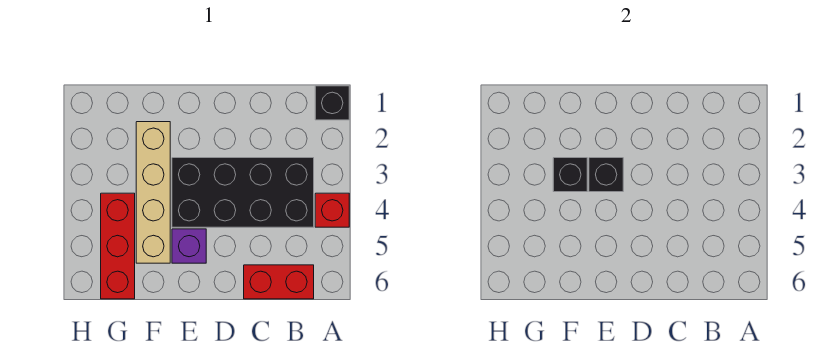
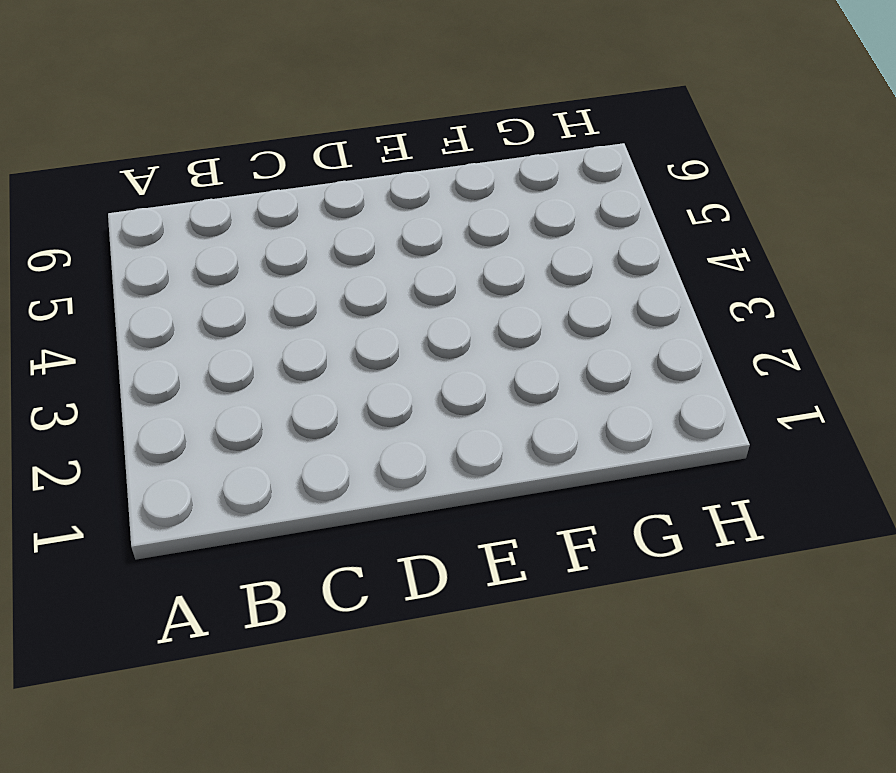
none -> black brick A1 level 1
none -> red brick A4 level 1

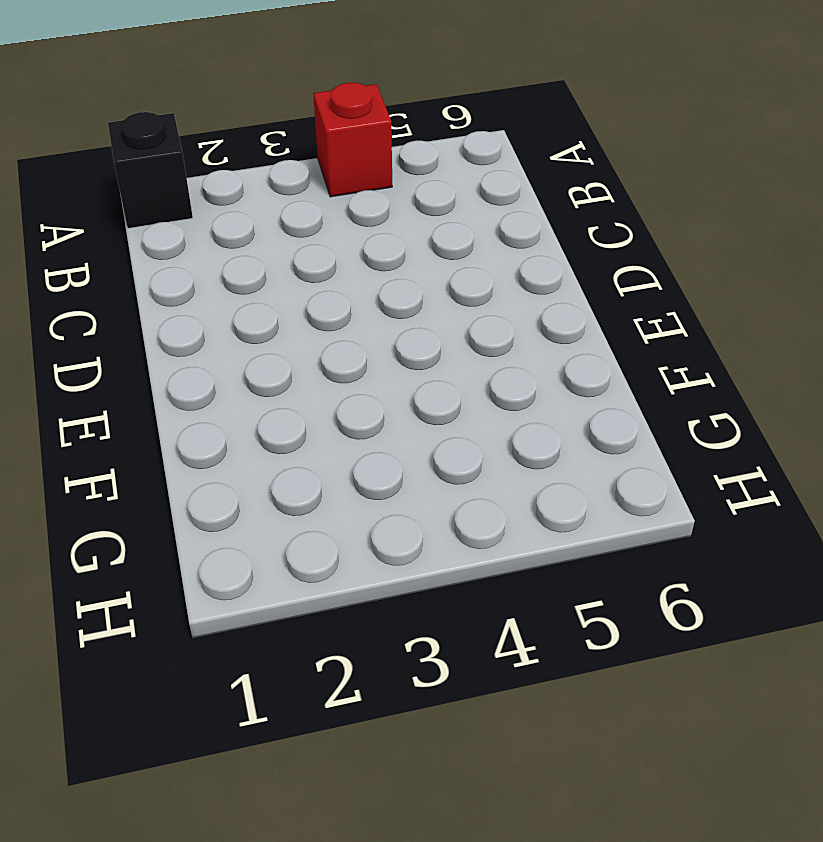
none -> black brick B3:E4 level 1
none -> red brick B6:C6 level 1

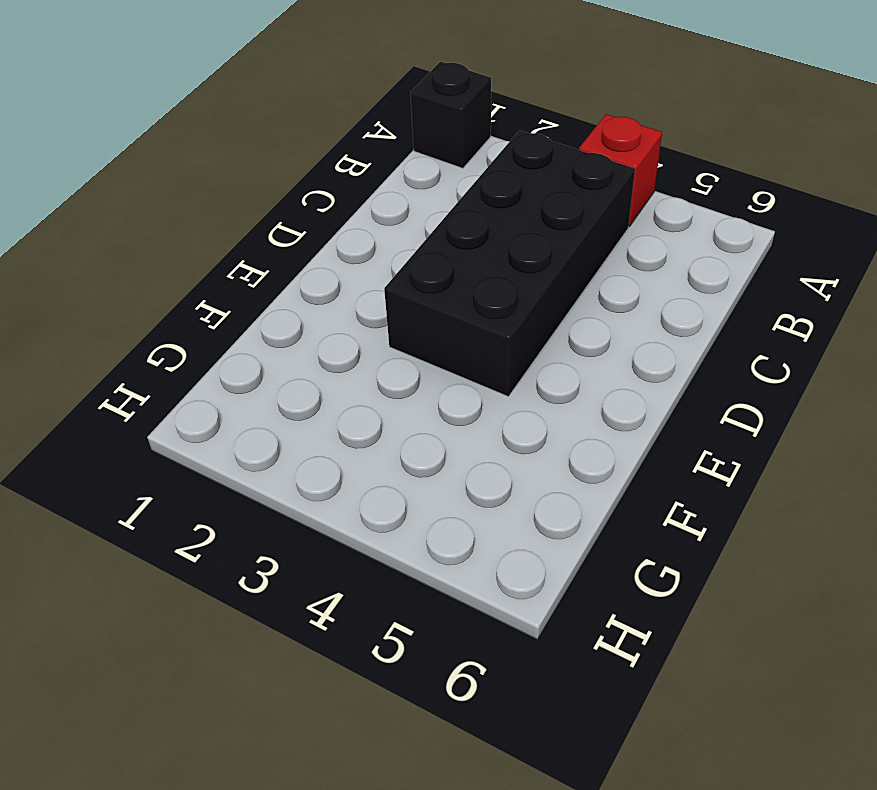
none -> red brick B6:C6 level 1
none -> purple brick E5 level 1

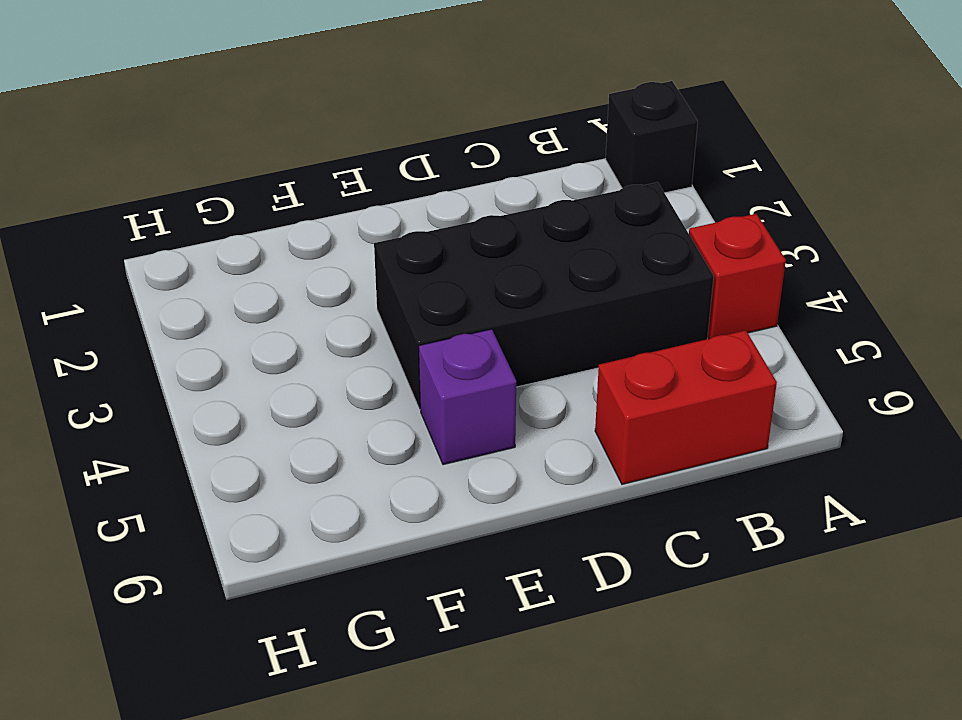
none -> tan brick F2:F5 level 1
none -> red brick G4:G6 level 1

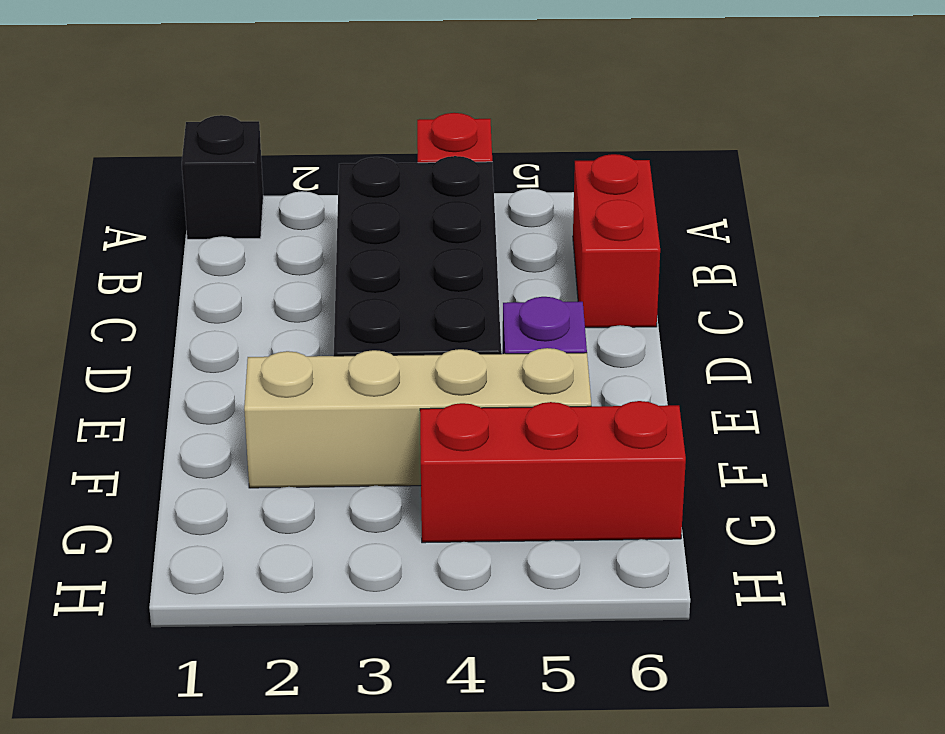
none -> black brick E3 level 2
none -> black brick F3 level 2

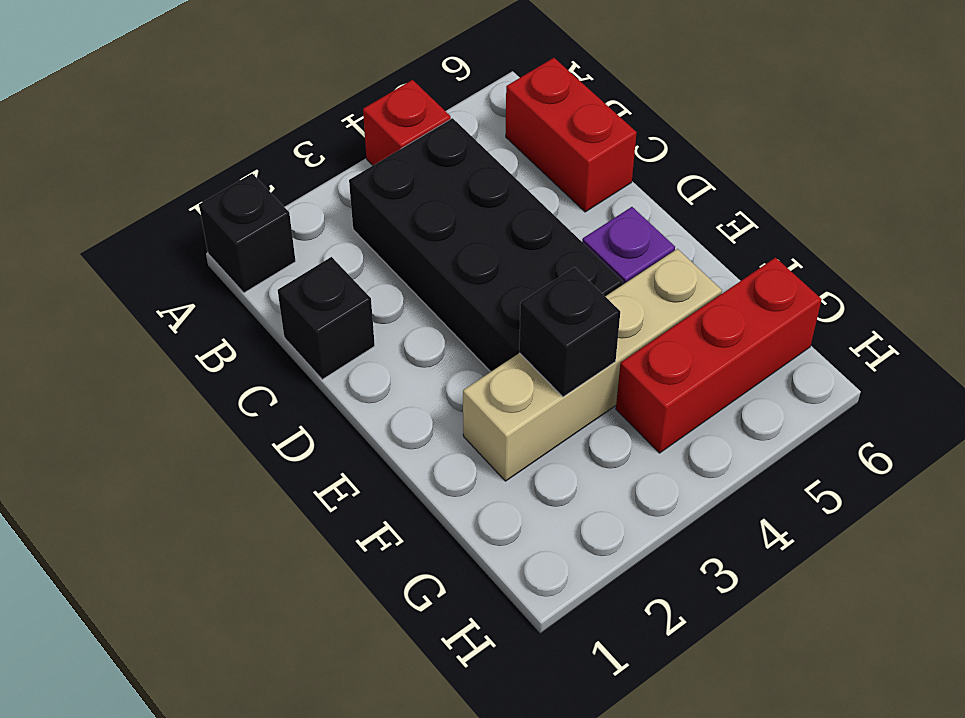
black brick C1 level 1 -> black brick E3 level 2

